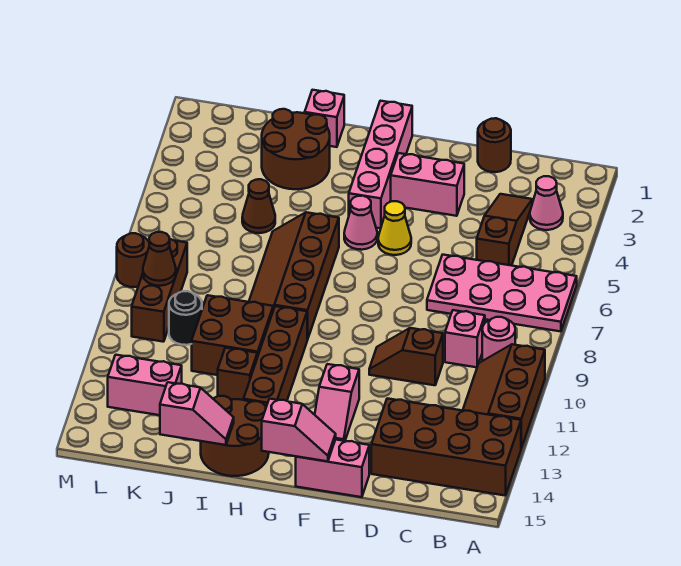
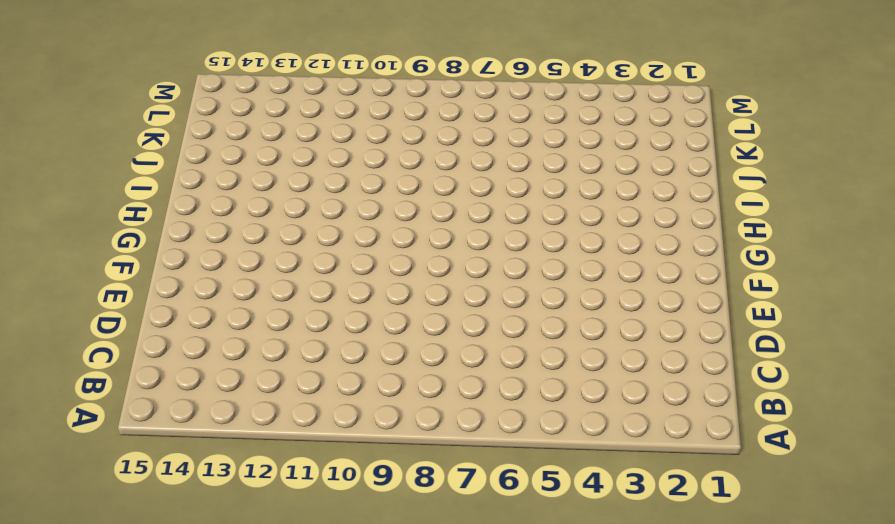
none -> pink plate A6:D7 level 1
none -> brown slope A10:B12 level 1 top A
none -> brown brick A13:D14 level 1
none -> pink cone B3 level 1

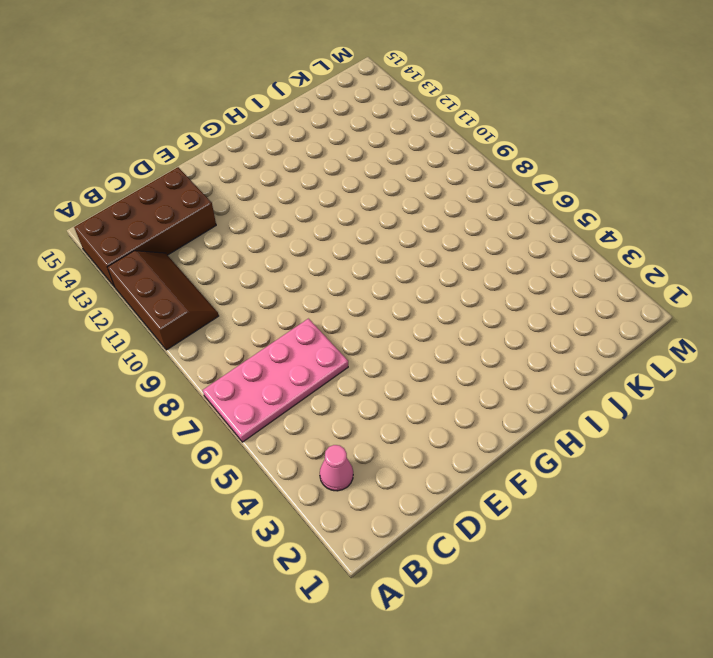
none -> pink round brick B9 level 1
none -> brown slope C3:C5 level 1 top 5
none -> pink brick C9 level 1
none -> brown round brick D1 level 1

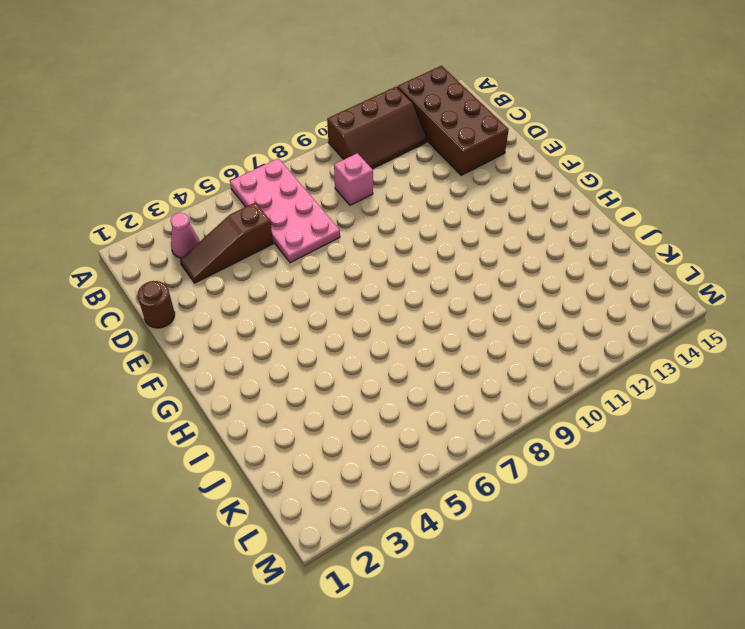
none -> pink round brick B9 level 1
none -> brown slope D10:E10 level 1 top D
none -> pink brick E3:F3 level 1
none -> pink brick E15:F15 level 1

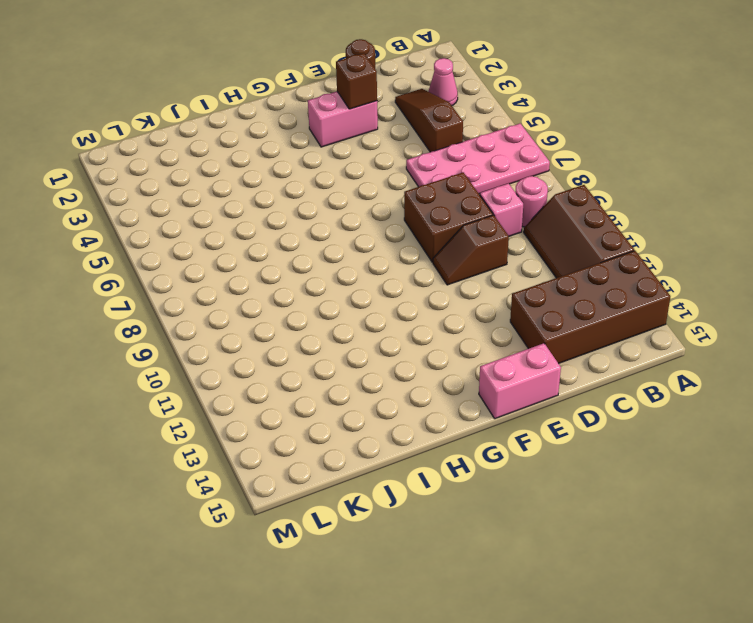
brown brick D8:E9 level 1 -> brown brick I10:J11 level 1
brown brick E3 level 2 -> brown brick I12 level 1
none -> yellow cone F5 level 1
none -> pink slope F12:F13 level 1 top 12
none -> pink brick G1:G4 level 1
none -> pink cone G5 level 1

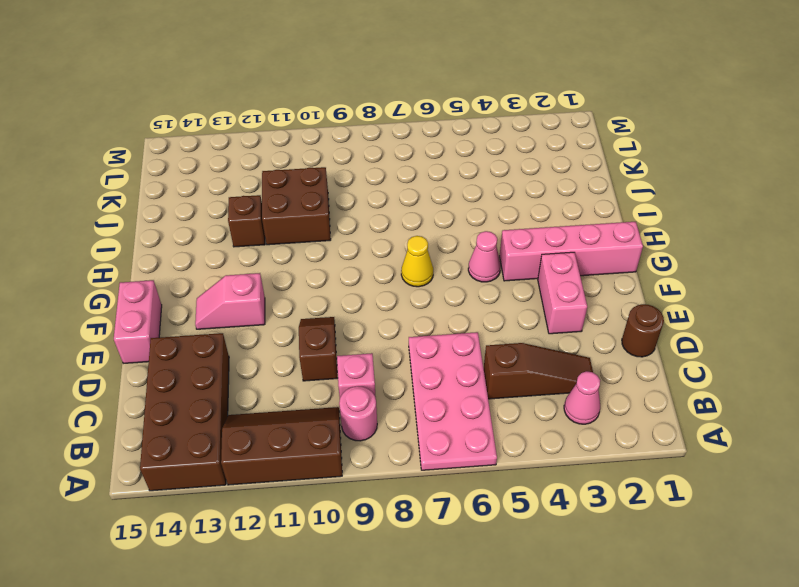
yellow cone G7 level 1 -> yellow cone F5 level 1
none -> brown slope H6:I9 level 1 top H
none -> brown brick H10:H13 level 1
none -> brown round brick H14:I15 level 1
none -> pink brick I1 level 1

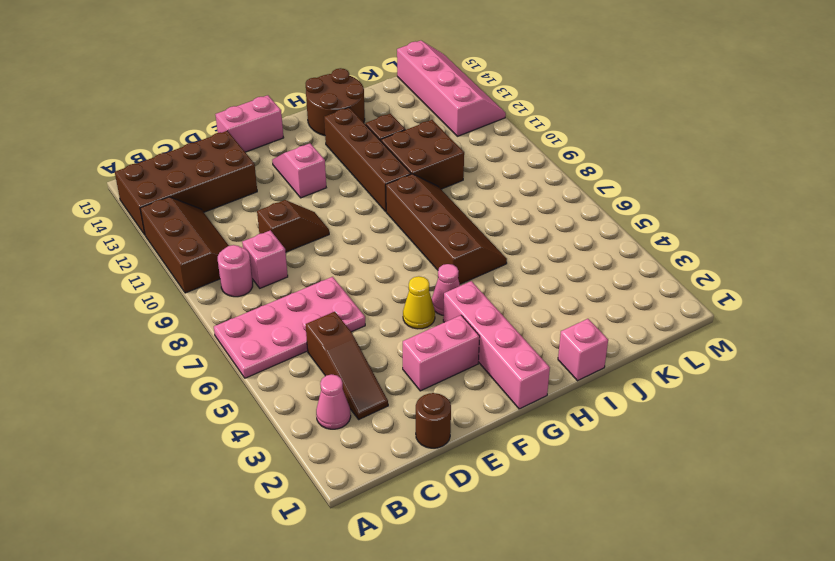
pink slope L12:M15 level 1 top L -> pink brick K13:L13 level 1
none -> brown round brick I2:J3 level 1
none -> brown cone J5 level 1
none -> black round brick K10 level 1
none -> brown brick L8:L10 level 1

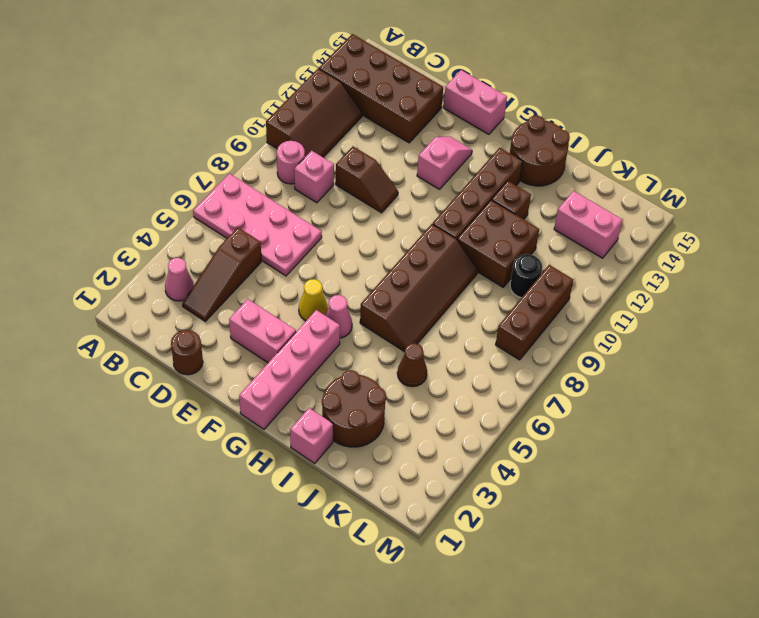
none -> brown round brick M8 level 1
none -> pink slope F15:G15 level 2 top G
none -> pink slope I15:J15 level 2 top J
none -> brown cone L9 level 2

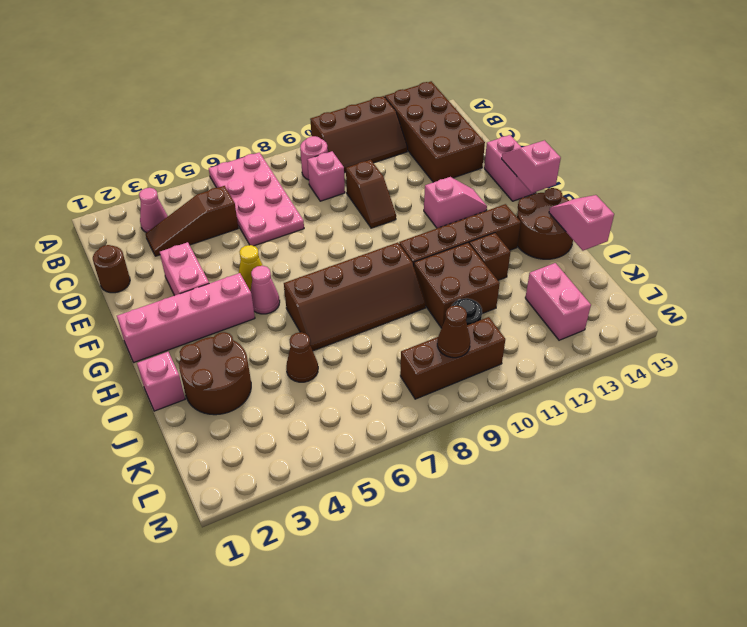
none -> brown round brick M8 level 1

